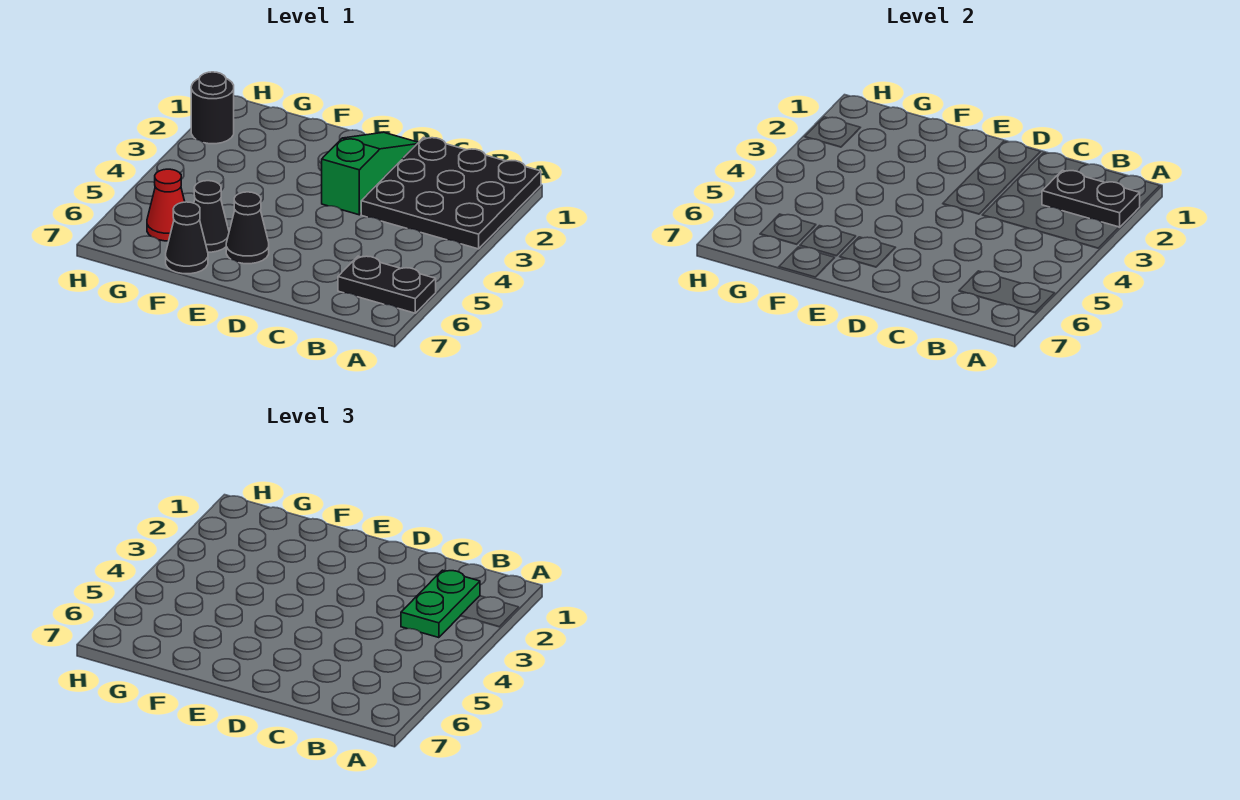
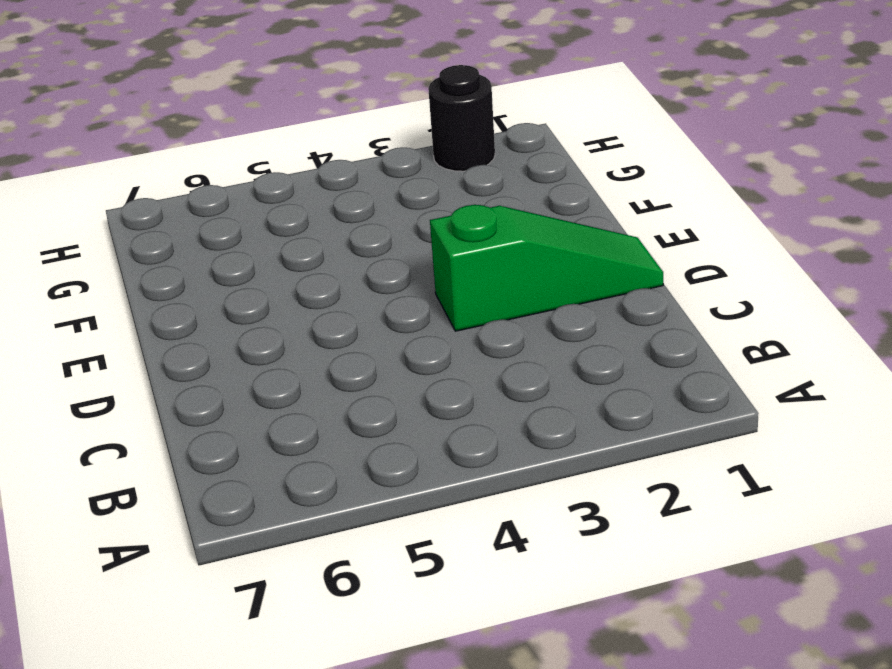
none -> black plate A1:C3 level 1
none -> black plate A6:B6 level 1

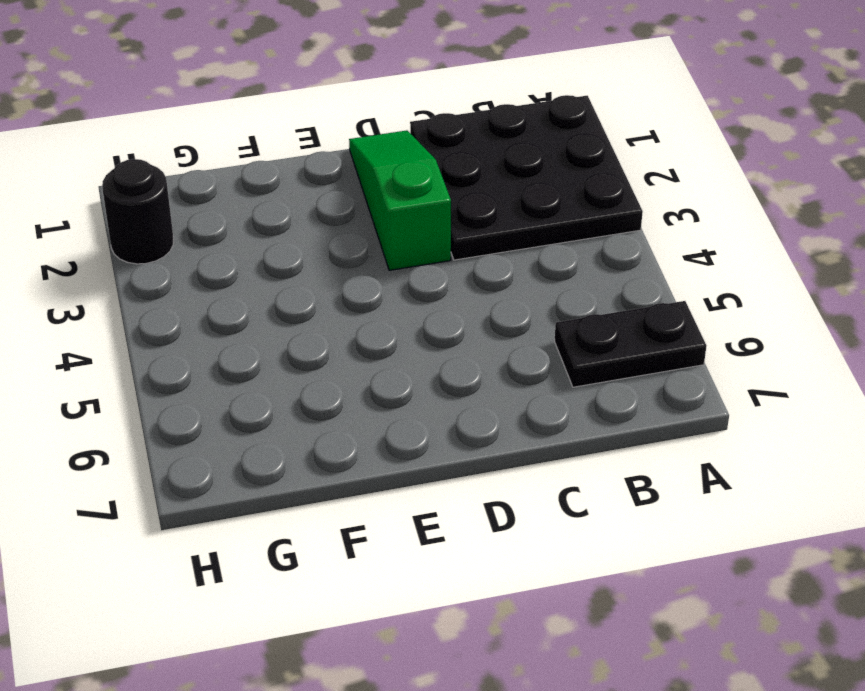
none -> black cone E6 level 1
none -> black cone F6 level 1

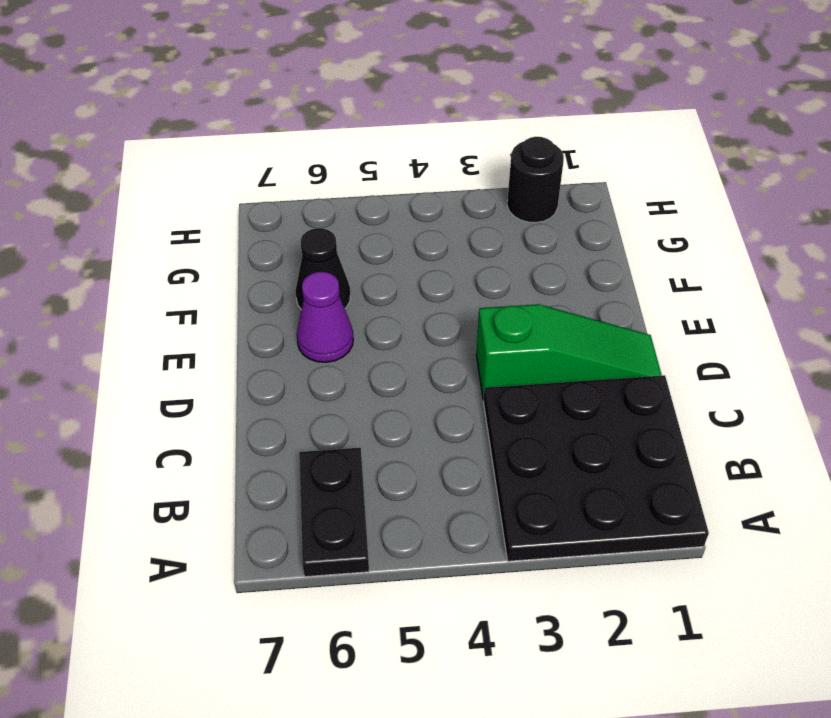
purple cone E6 level 1 -> black cone E6 level 1
none -> black cone F7 level 1
none -> red cone G6 level 1

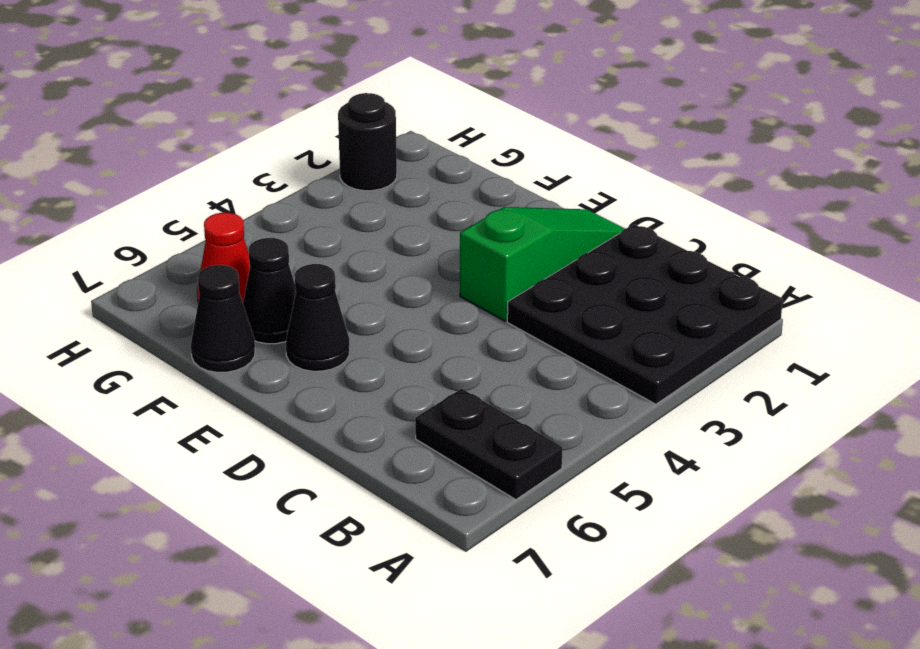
none -> black plate A2:B2 level 2
none -> green plate B2:B3 level 3

